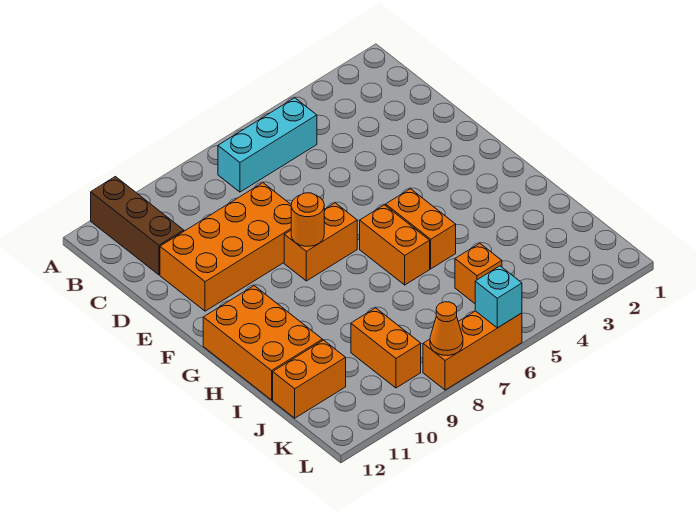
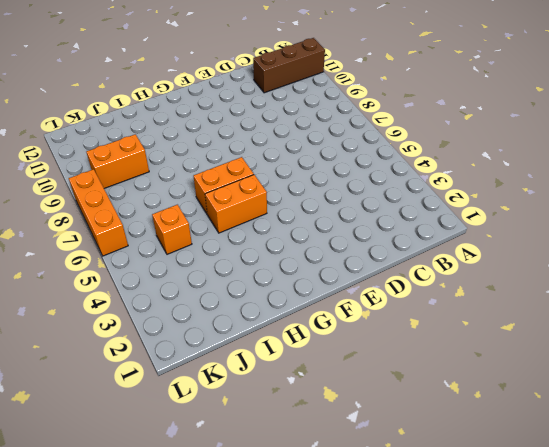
none -> cyan brick B5:B7 level 1
none -> orange brick D8:E11 level 1
none -> orange brick F7:F8 level 1

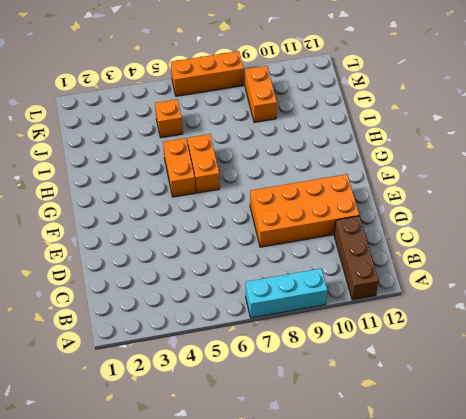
cyan brick A7:A9 level 1 -> cyan brick B5:B7 level 1
none -> orange brick F7:F8 level 1
none -> orange brick G11:I12 level 1
none -> orange brick J11:J12 level 1

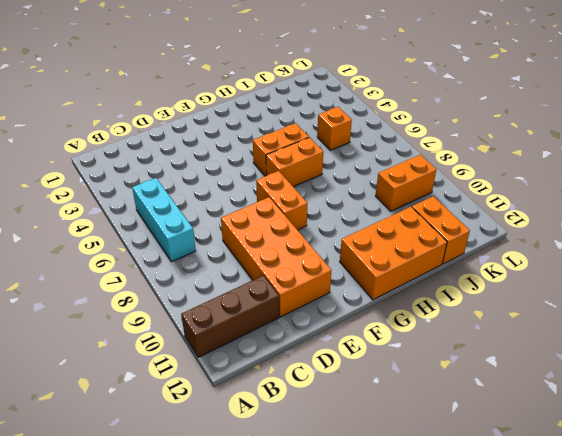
none -> orange brick L6:L8 level 1
none -> orange round brick F8 level 2
none -> cyan brick L6 level 2

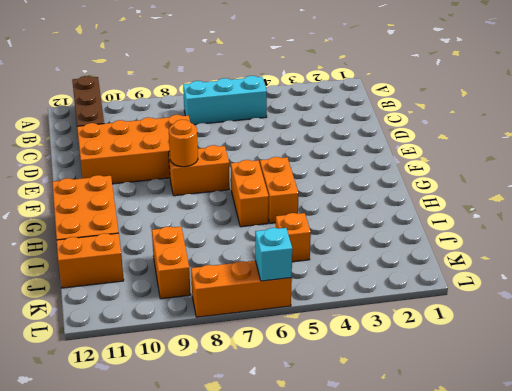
none -> orange cone L8 level 2

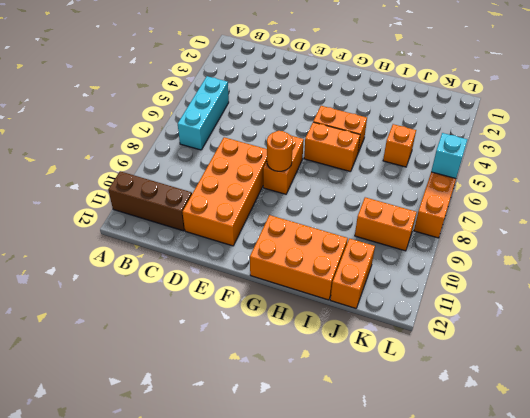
none -> orange cone L8 level 2

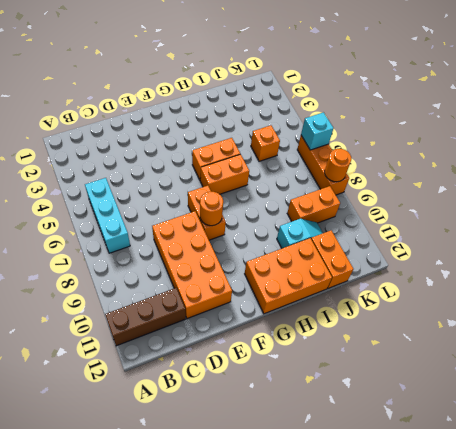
cyan slope I10:J10 level 1 top I -> none
orange round brick L8 level 2 -> orange cone L8 level 2

